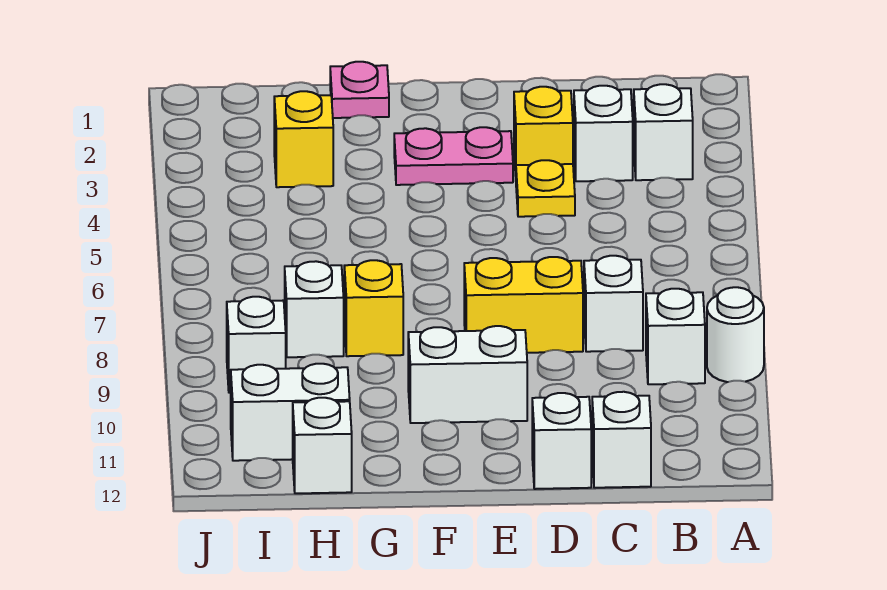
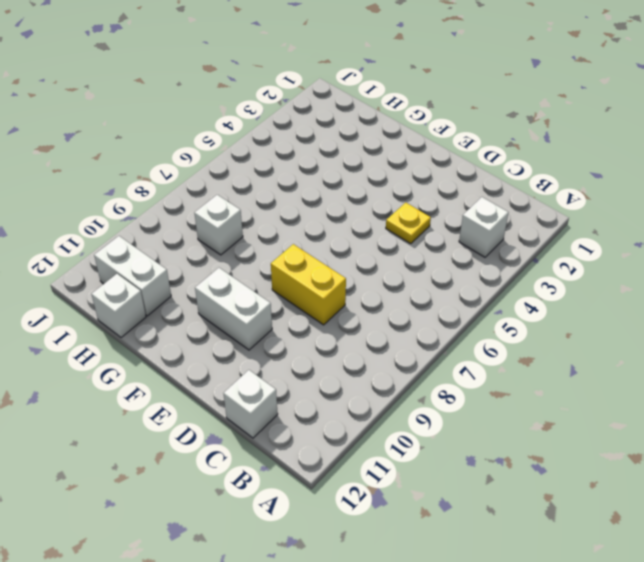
none -> white round brick A9 level 1
none -> white brick B9 level 1
none -> white brick C3 level 1

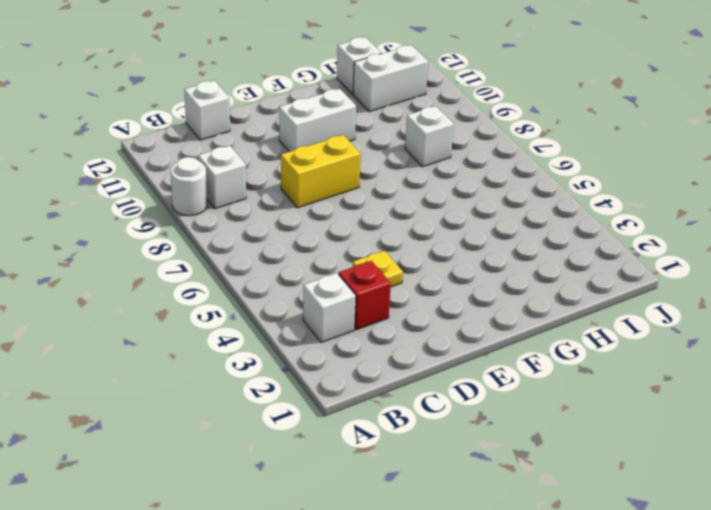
red brick C3 level 1 -> white brick C3 level 1
none -> white brick C8 level 1
none -> yellow brick D3 level 1
none -> white brick D12 level 1

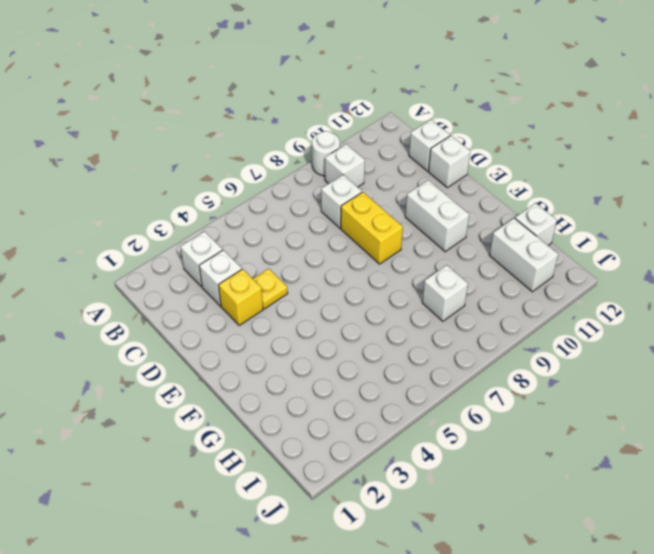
none -> pink plate E3:F3 level 1
none -> pink plate G1 level 1
none -> yellow brick G8 level 1

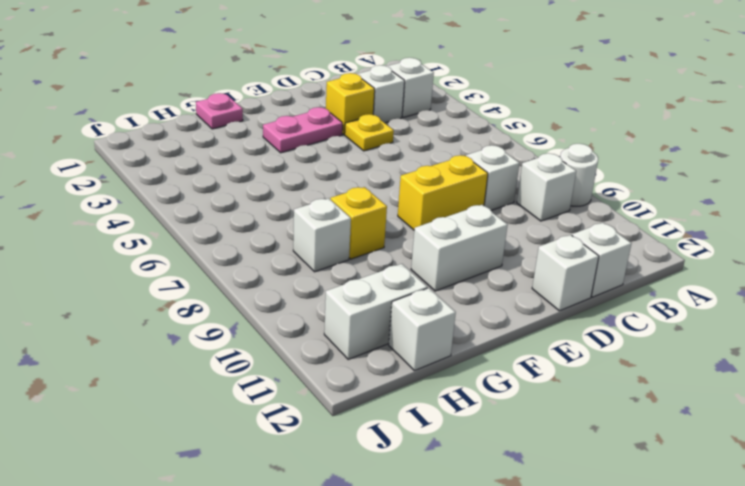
none -> yellow brick H3 level 1
none -> white brick I9 level 1

